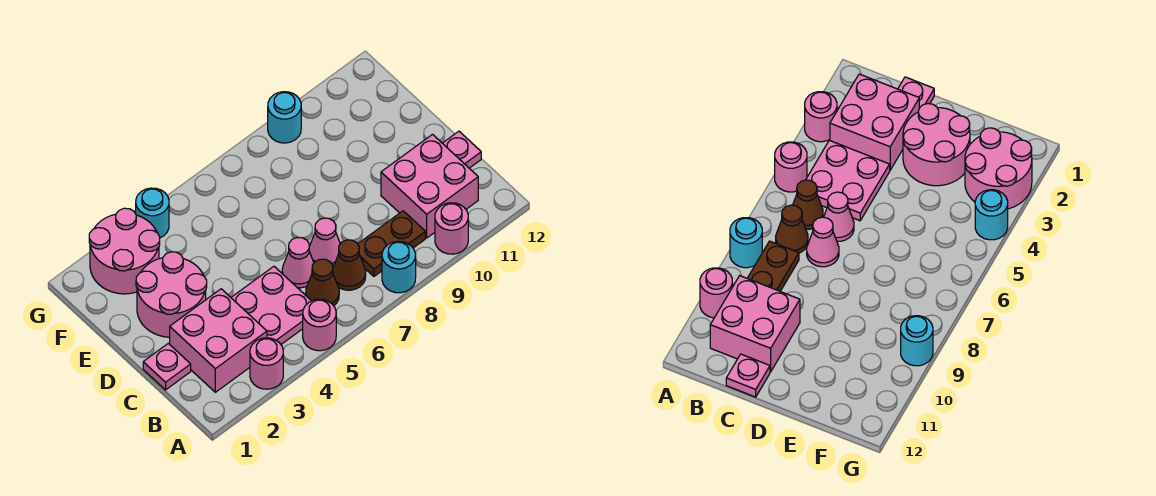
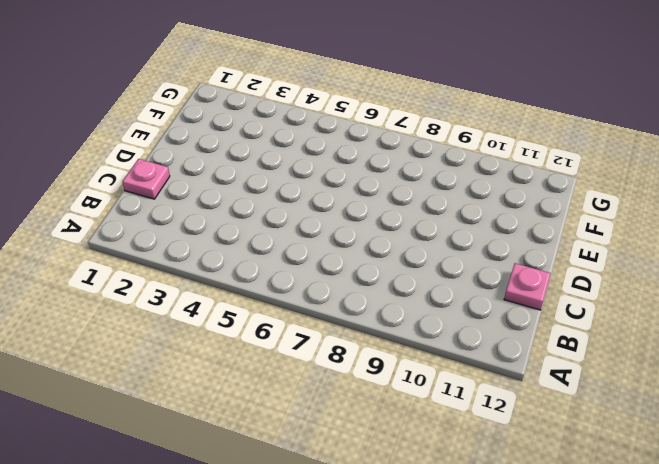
none -> pink round brick A3 level 1
none -> pink round brick A5 level 1
none -> cyan round brick A8 level 1

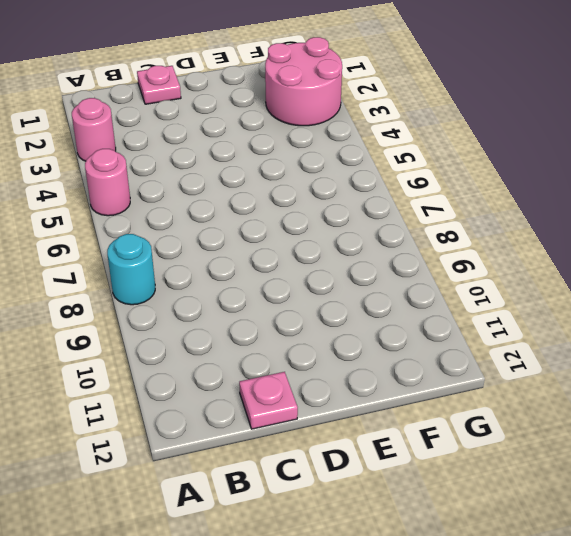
none -> pink round brick A10 level 1
none -> pink brick B2:C3 level 1
none -> pink plate B4:C5 level 1

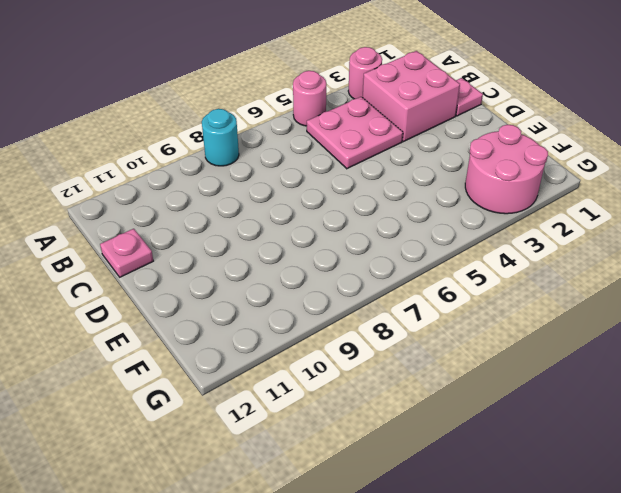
none -> pink round brick A10 level 1
none -> brown cone B6 level 1
none -> brown cone B7 level 1

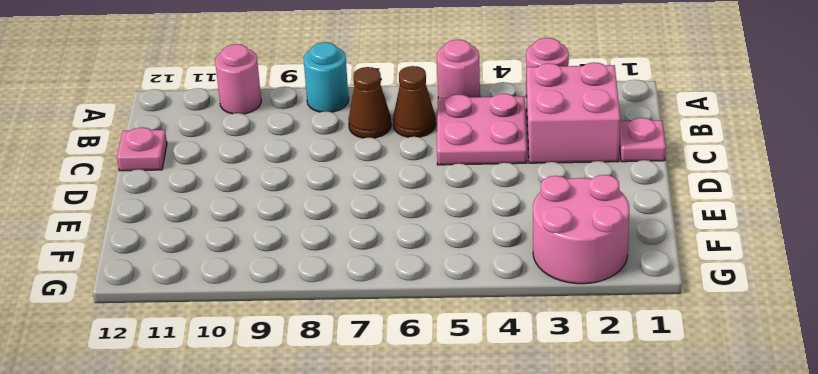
none -> brown plate B8:B9 level 1
none -> pink brick B10:C11 level 1
none -> pink cone C6 level 1

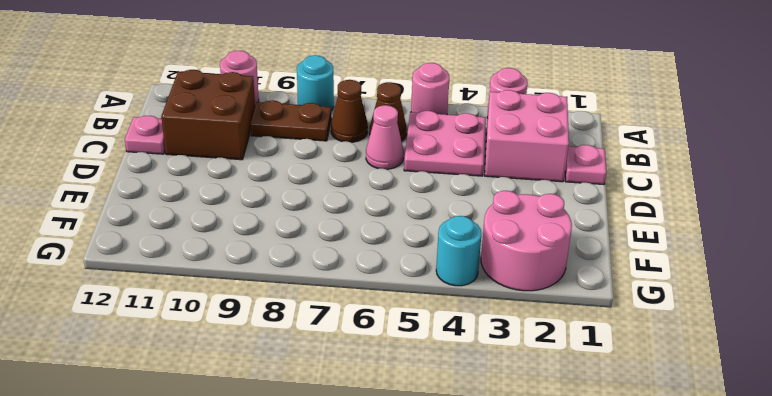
brown brick B10:C11 level 1 -> pink brick B10:C11 level 1
none -> pink cone C7 level 1
none -> pink round brick D2:E3 level 1
none -> cyan round brick G9 level 1

